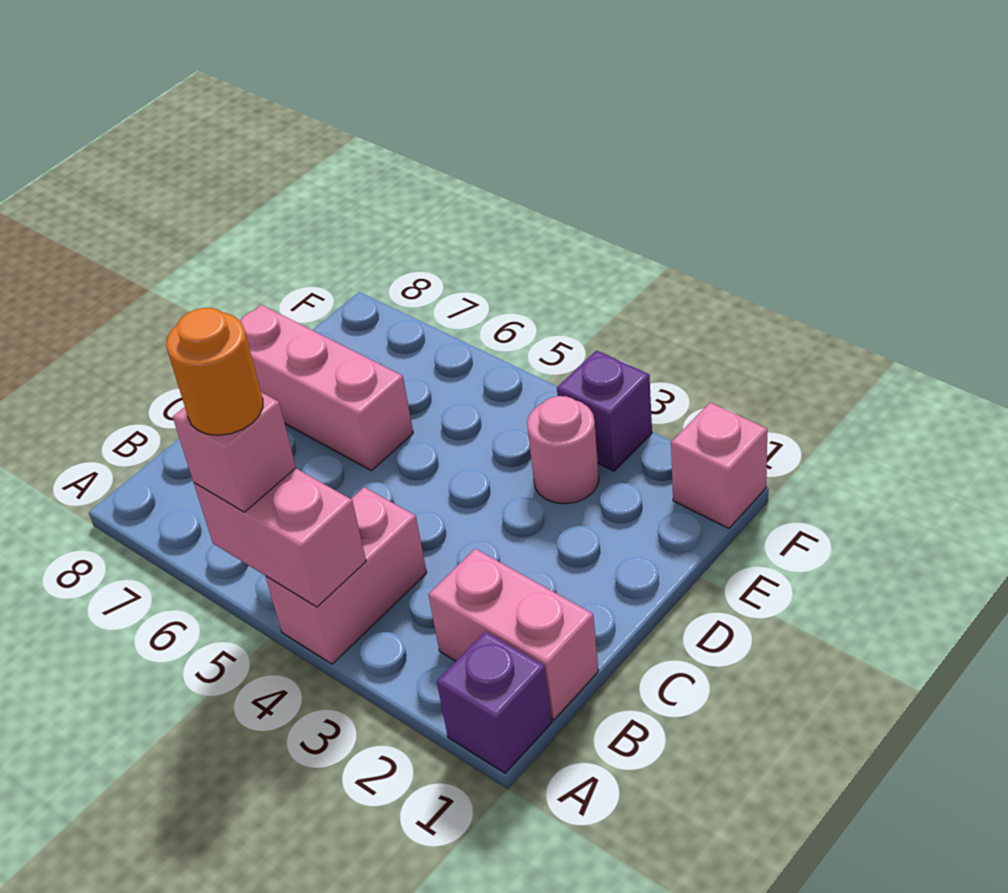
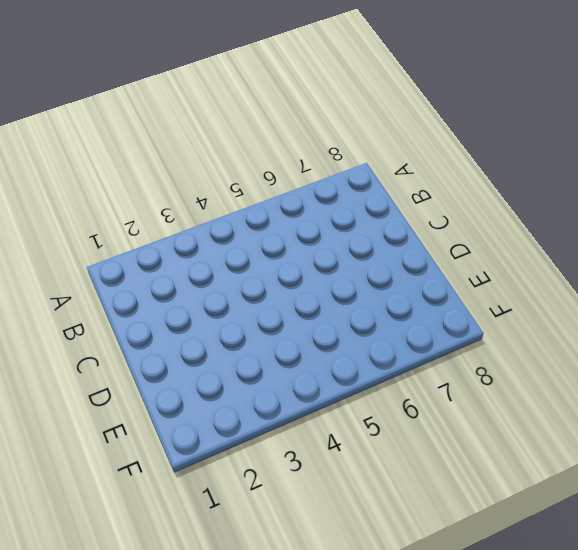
none -> purple brick A1 level 1
none -> pink brick A4:B4 level 1

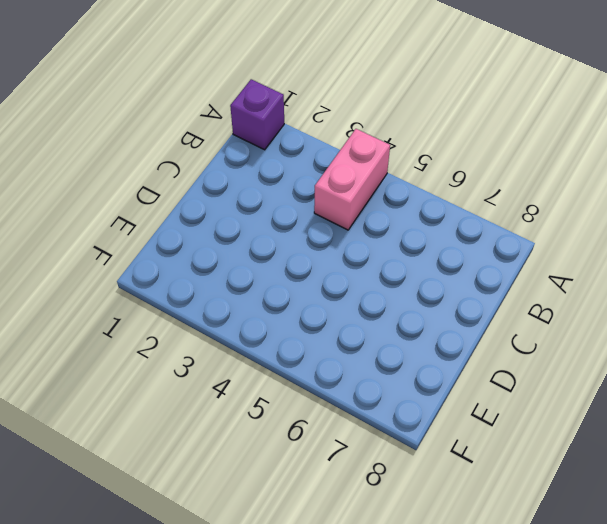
none -> pink brick B1:B2 level 1
none -> pink brick D6:D8 level 1

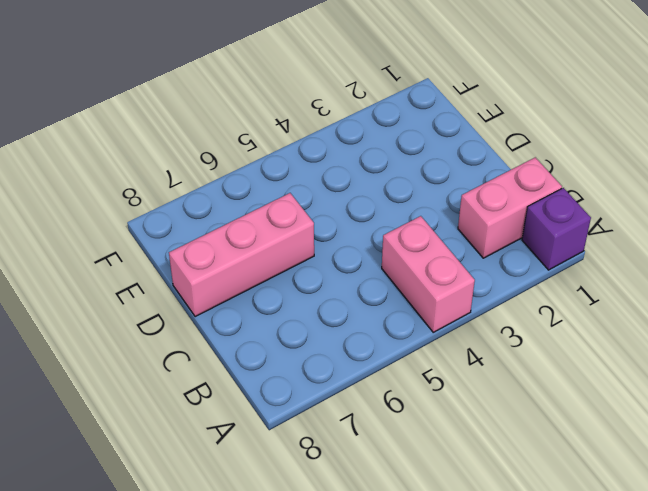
none -> pink round brick E3 level 1
none -> pink brick F1 level 1

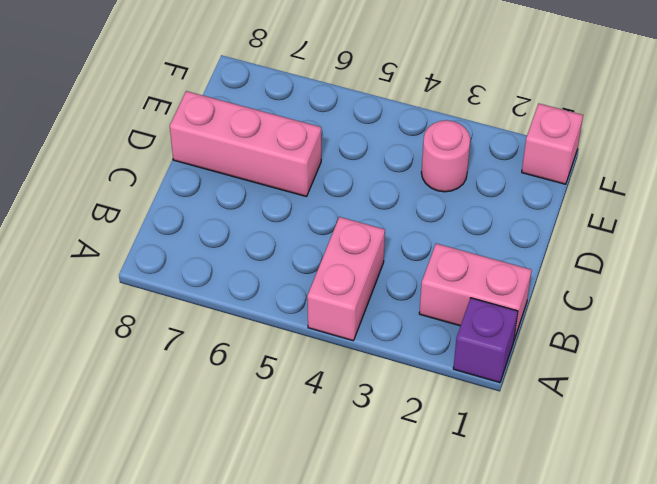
none -> purple brick F3 level 1
none -> pink brick A4:A5 level 2

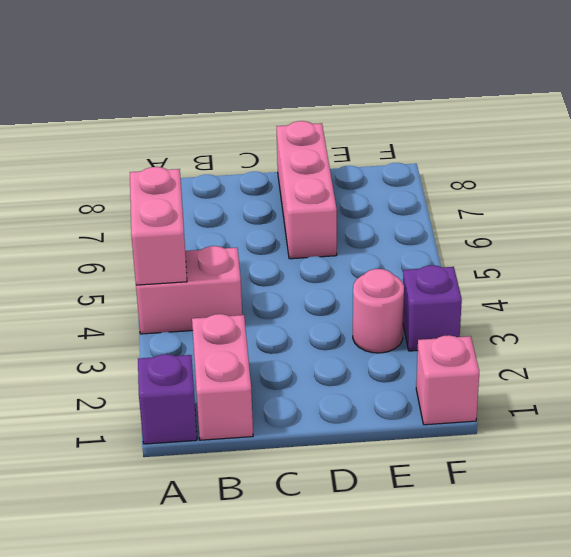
none -> pink brick A5 level 3
none -> orange round brick A5 level 4

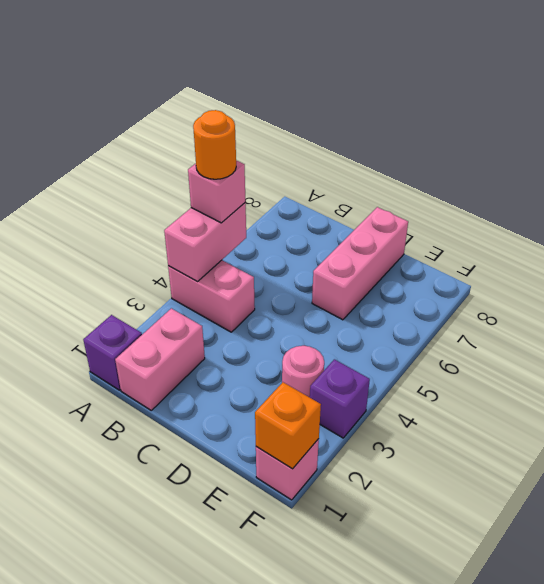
orange brick F1 level 2 -> none

